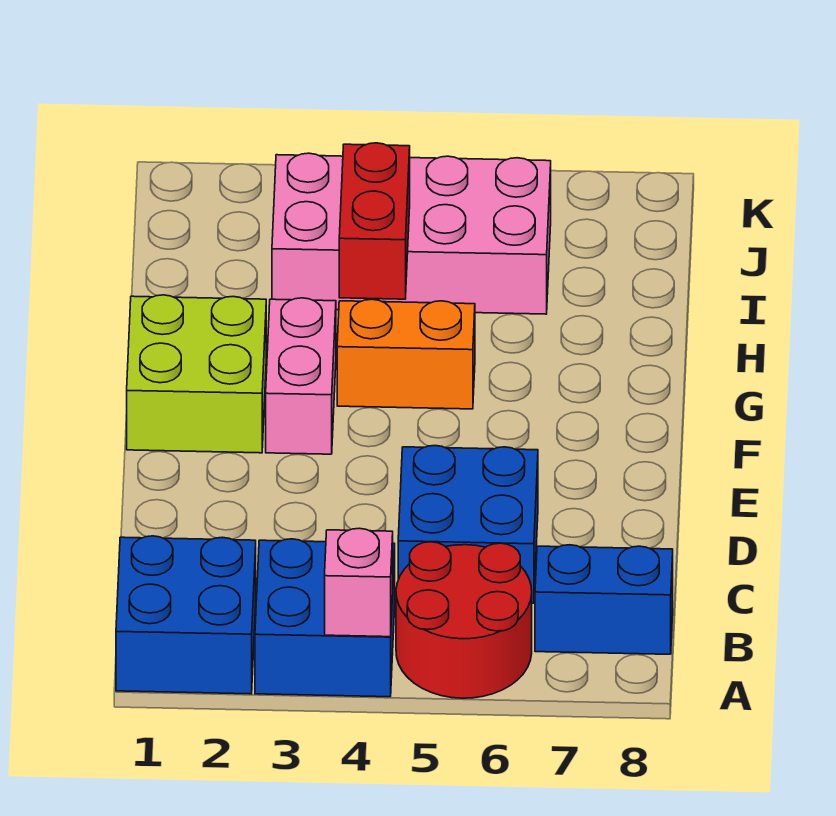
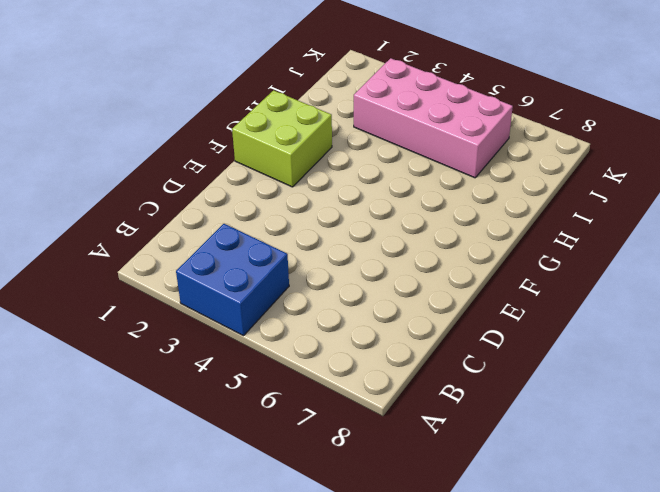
none -> blue brick A1:B2 level 1
none -> red round brick A5:B6 level 1

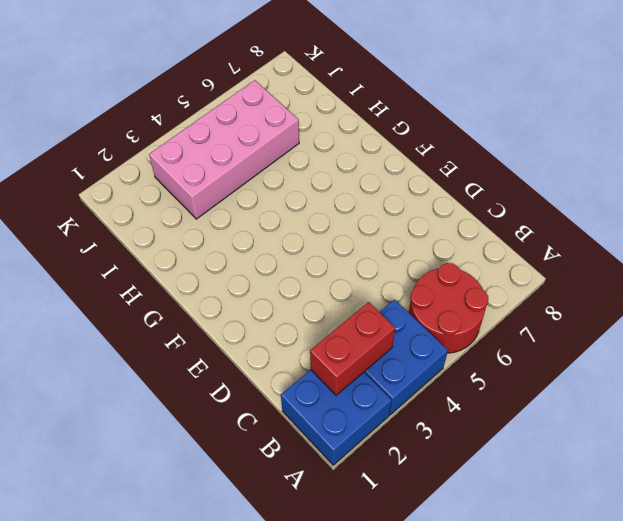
red brick B2:B3 level 2 -> red brick H4:I4 level 2
none -> blue brick B7:B8 level 1
none -> blue brick C5:D6 level 1

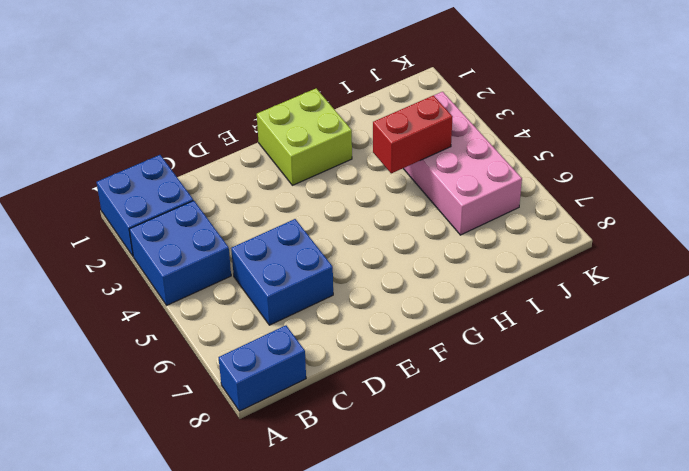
blue brick A8:B8 level 1 -> blue brick B7:B8 level 1
none -> red round brick A5:B6 level 1
none -> pink brick F3:G3 level 1

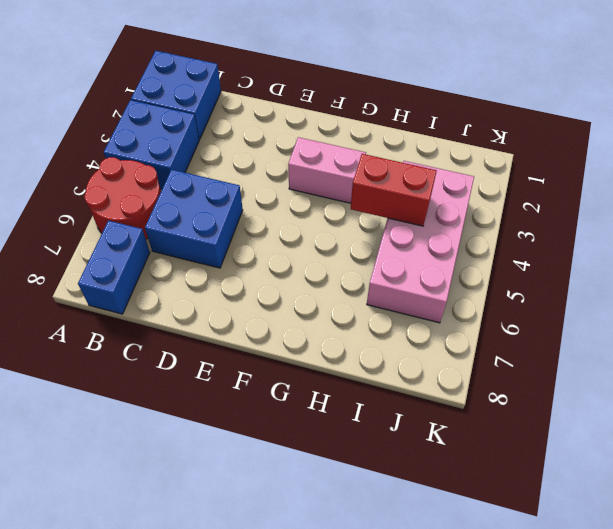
none -> lime brick F1:G2 level 1
none -> orange brick G4:G5 level 1

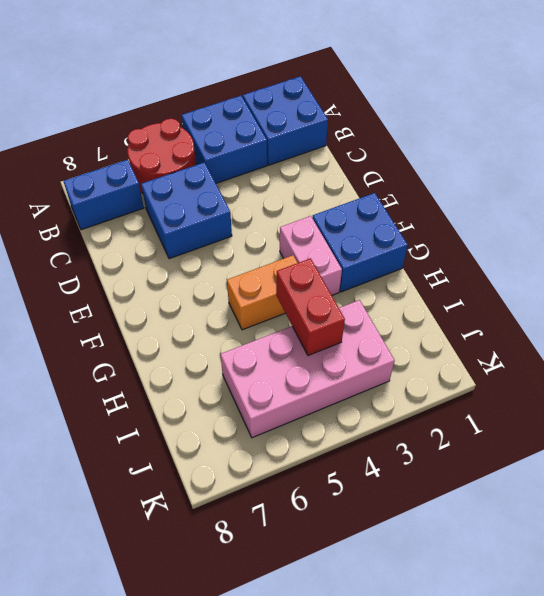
blue brick F1:G2 level 1 -> lime brick F1:G2 level 1
none -> pink brick A4 level 2

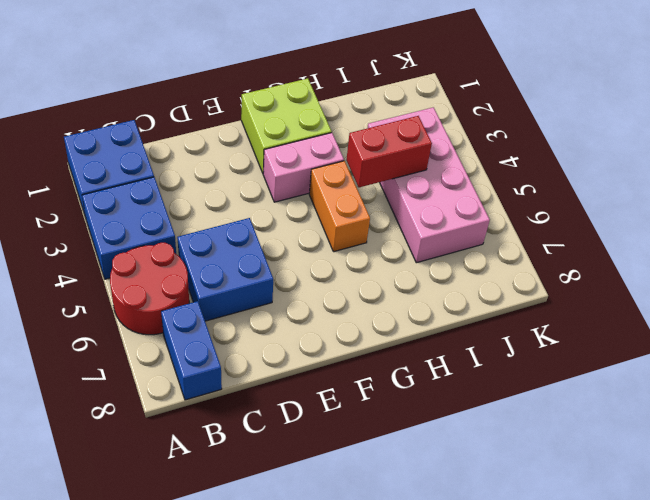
none -> pink brick A4 level 2

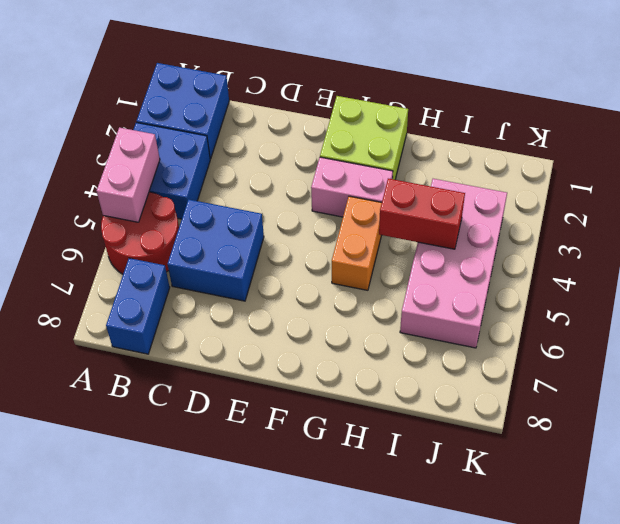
pink brick A4:A5 level 2 -> pink brick A4 level 2

